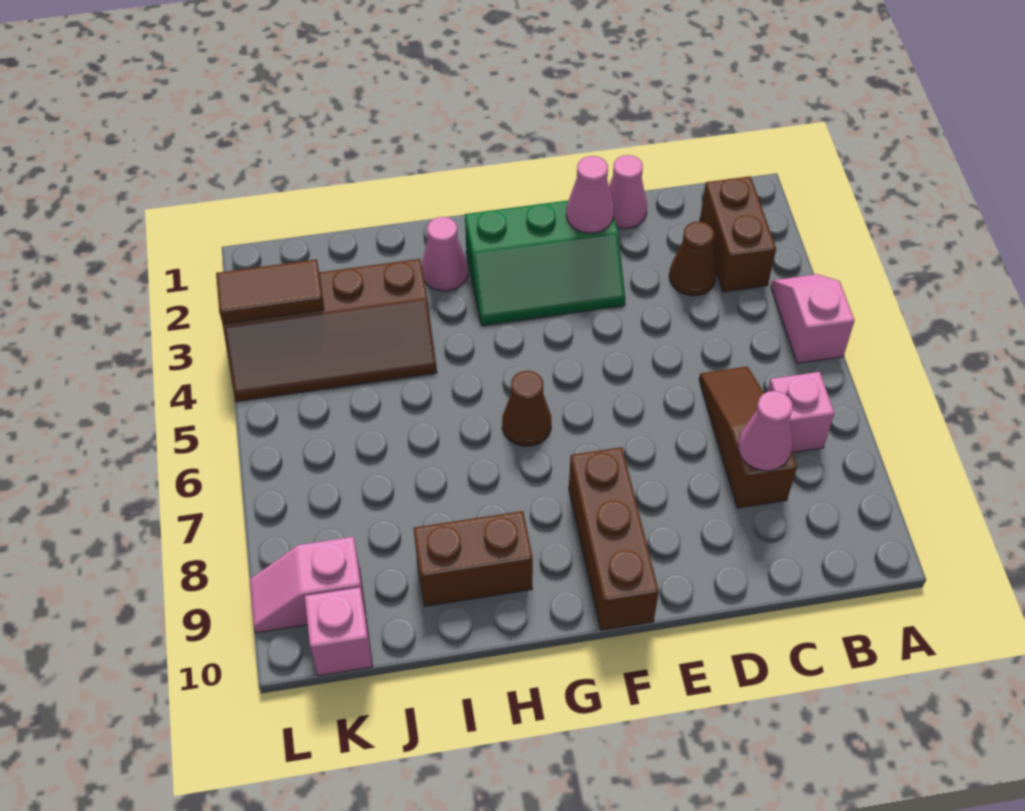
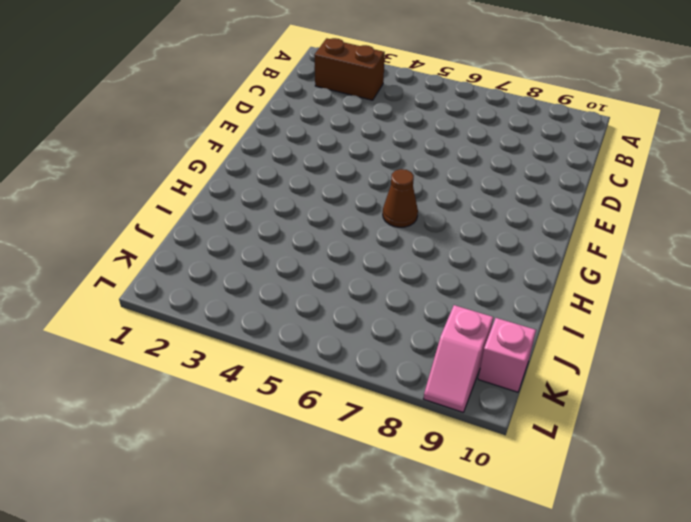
none -> pink slope A4:A5 level 1 top 5
none -> pink brick B7 level 1
none -> brown cone C3 level 1

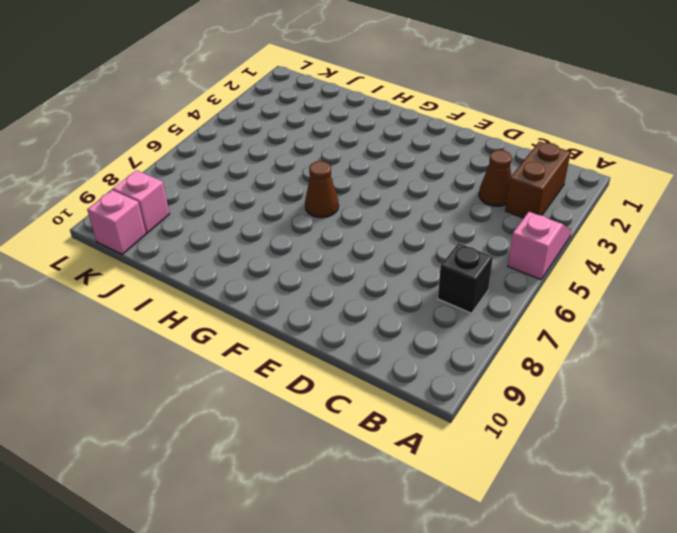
black brick B7 level 1 -> pink brick B7 level 1
none -> brown slope C6:C8 level 1 top 8
none -> pink cone D1 level 1
none -> green slope E2:G3 level 1 top 2

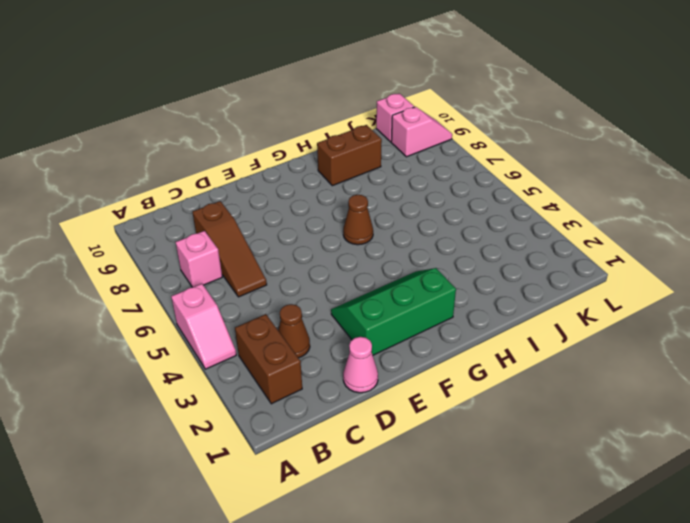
none -> brown brick F8:F10 level 1
none -> pink cone H2 level 1
none -> brown slope I3:L4 level 1 top 3

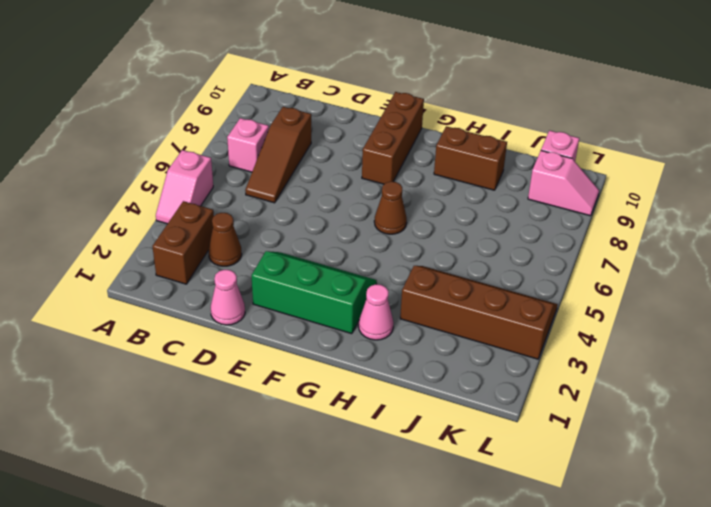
none -> pink cone C8 level 2
none -> pink cone E2 level 2
none -> brown tile K3:L3 level 2

